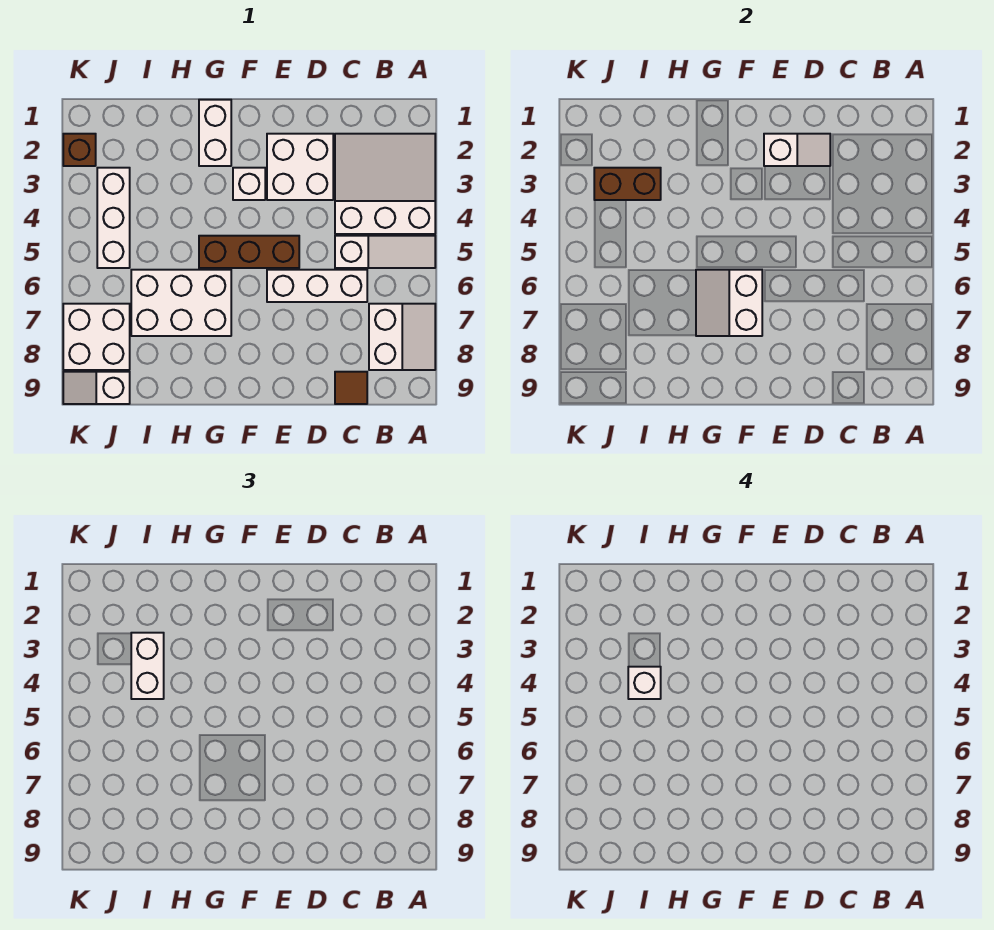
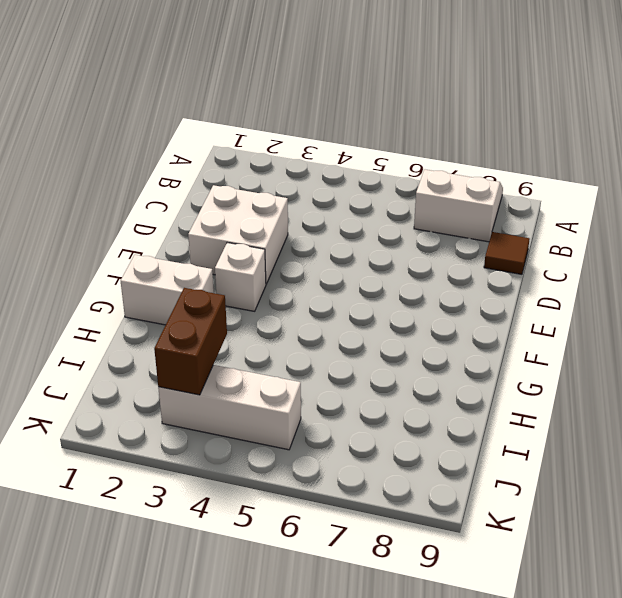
none -> white slope A2:C4 level 1 top 4
none -> white slope A5:C5 level 1 top C
none -> white brick C6:E6 level 1

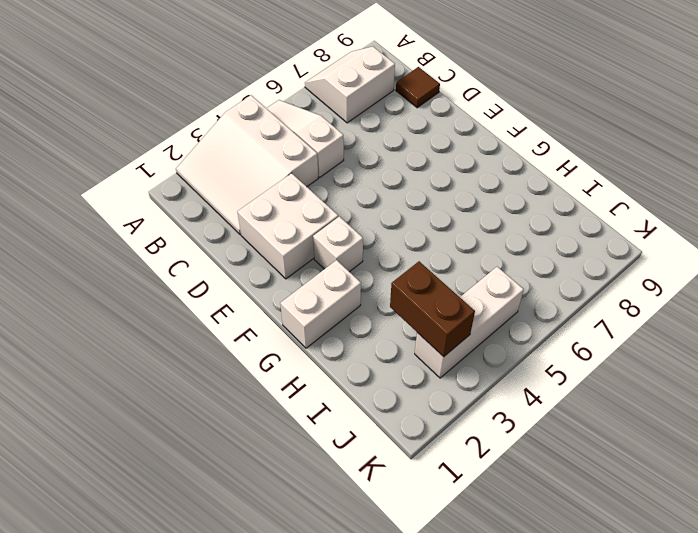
none -> white brick C6:E6 level 1
none -> brown brick E5:G5 level 1
none -> white brick G6:I7 level 1

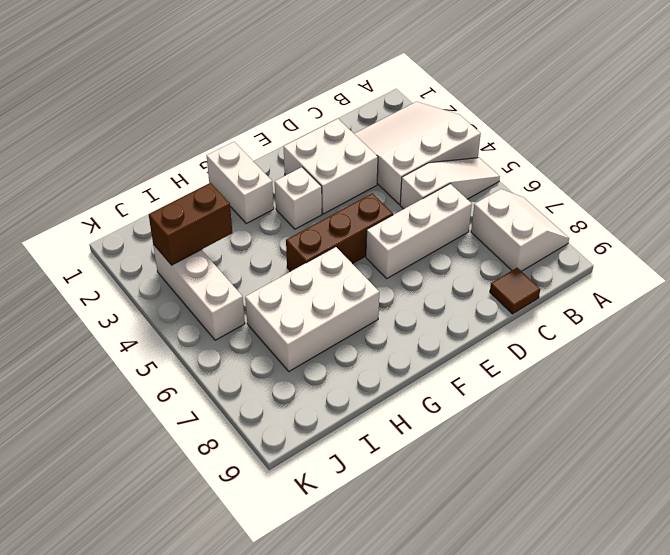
none -> white brick J7:K8 level 1
none -> white slope J9:K9 level 1 top J
none -> brown brick K2 level 1

